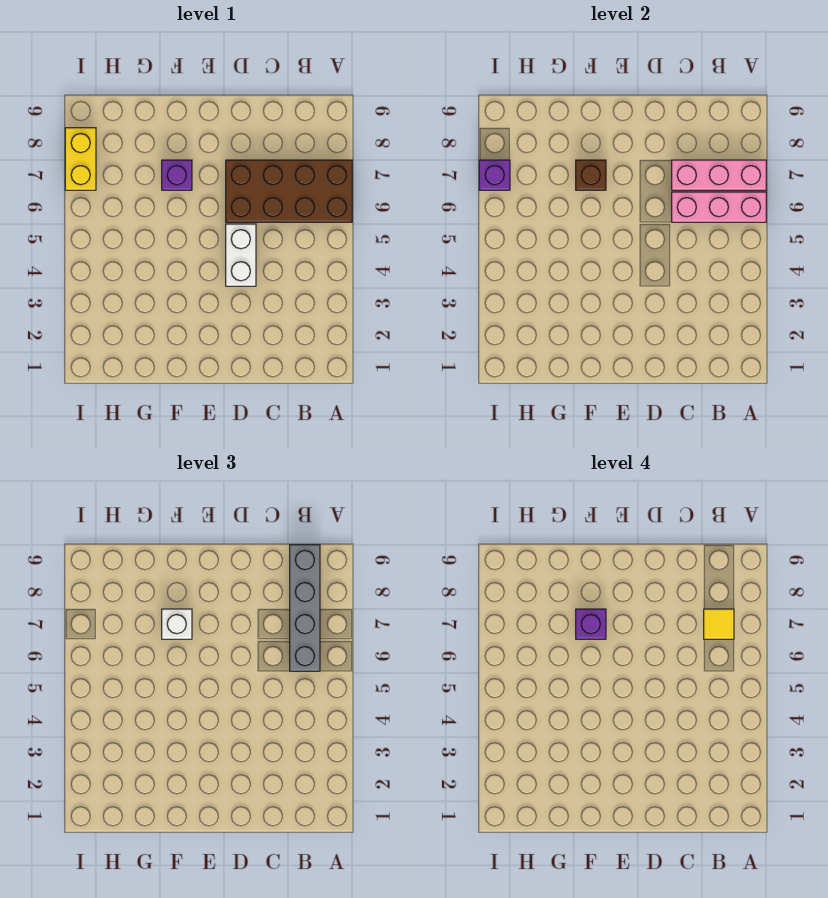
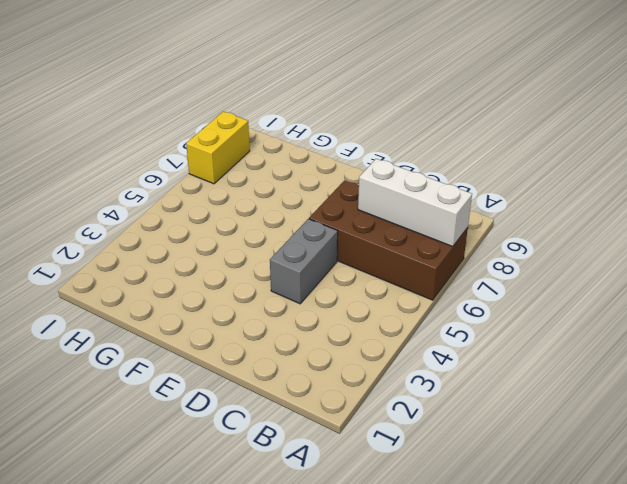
white brick A7:C7 level 2 -> pink brick A7:C7 level 2
grey brick D4:D5 level 1 -> white brick D4:D5 level 1
none -> purple brick F7 level 1
none -> pink brick A6:C6 level 2
none -> brown brick F7 level 2

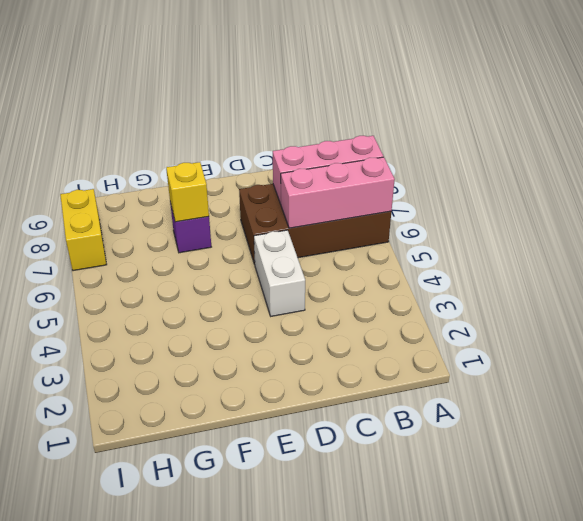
yellow brick F7 level 2 -> brown brick F7 level 2
none -> purple brick I7 level 2
none -> grey brick B6:B9 level 3
none -> white brick F7 level 3

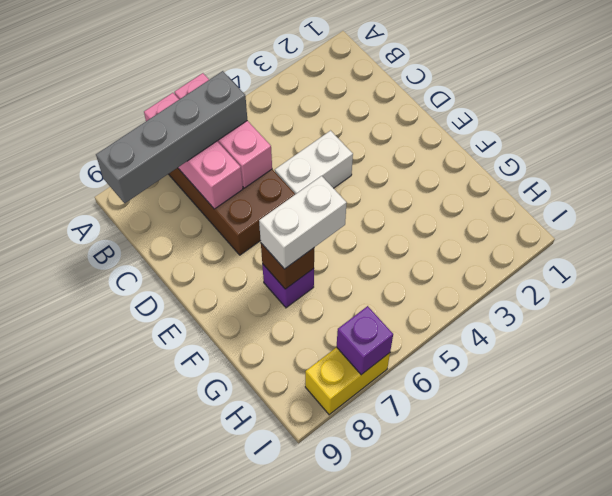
white brick F6:F7 level 3 -> white brick F7 level 3
none -> yellow tile B7 level 4
none -> purple brick F7 level 4

